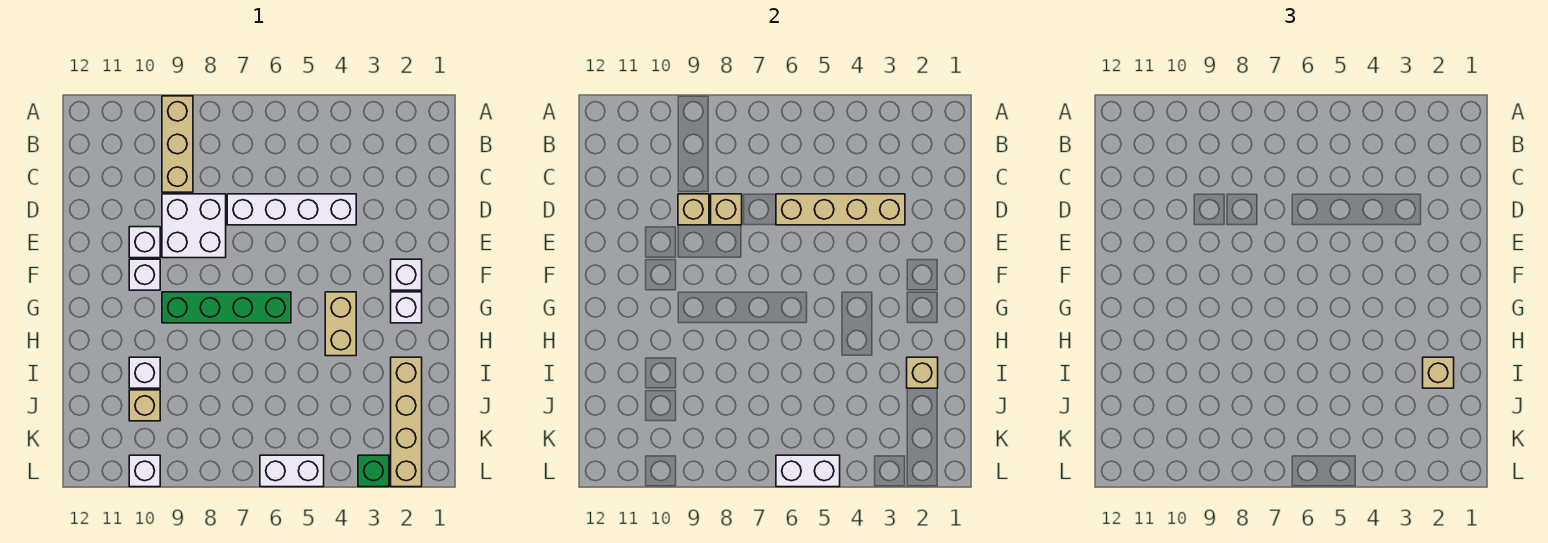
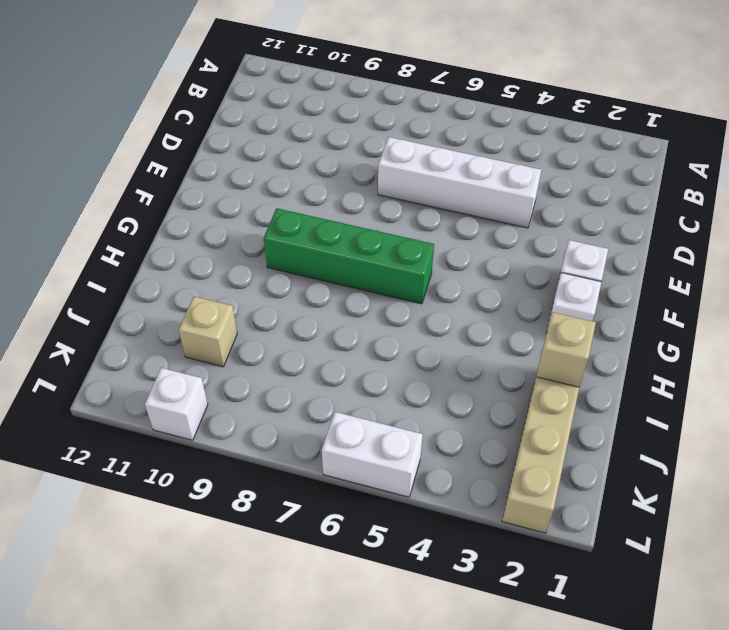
none -> tan brick A9:C9 level 1
none -> white brick D8:E9 level 1
none -> white brick E10 level 1

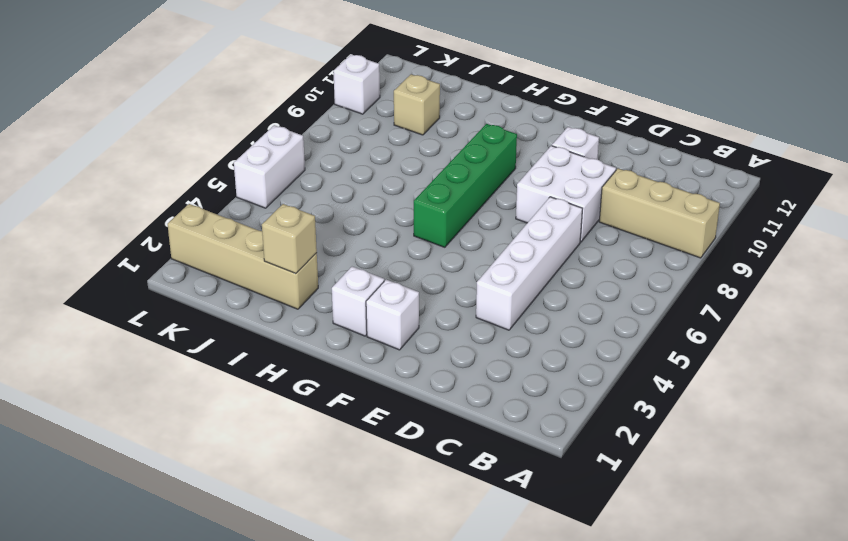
none -> white brick F10 level 1
none -> tan brick G4:H4 level 1
none -> white brick I10 level 1

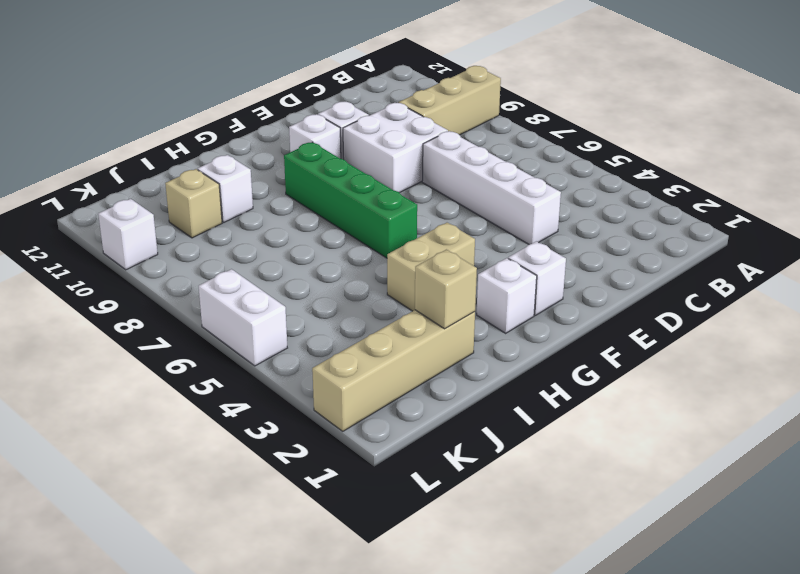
none -> green brick L3 level 1
none -> tan brick D3:D6 level 2
none -> tan brick D8 level 2

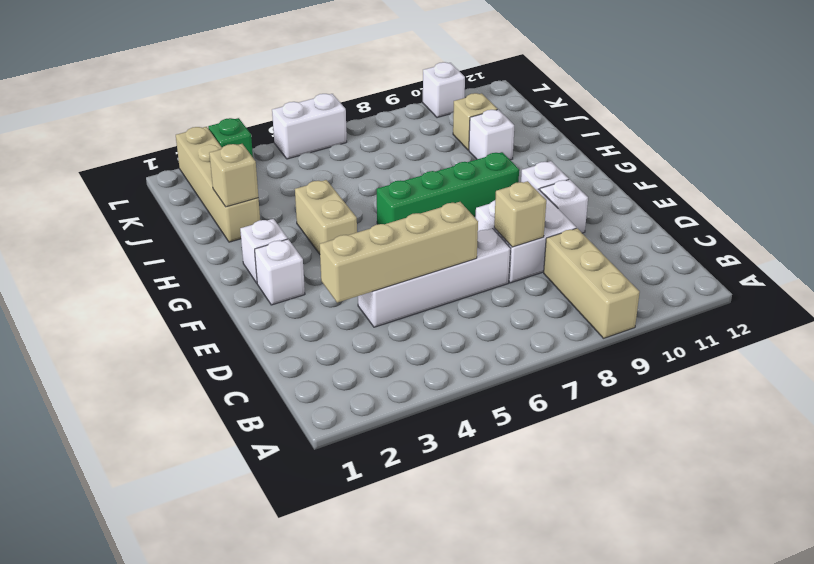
none -> tan brick D9 level 2
none -> white brick L5:L6 level 2
none -> tan brick I2 level 3

